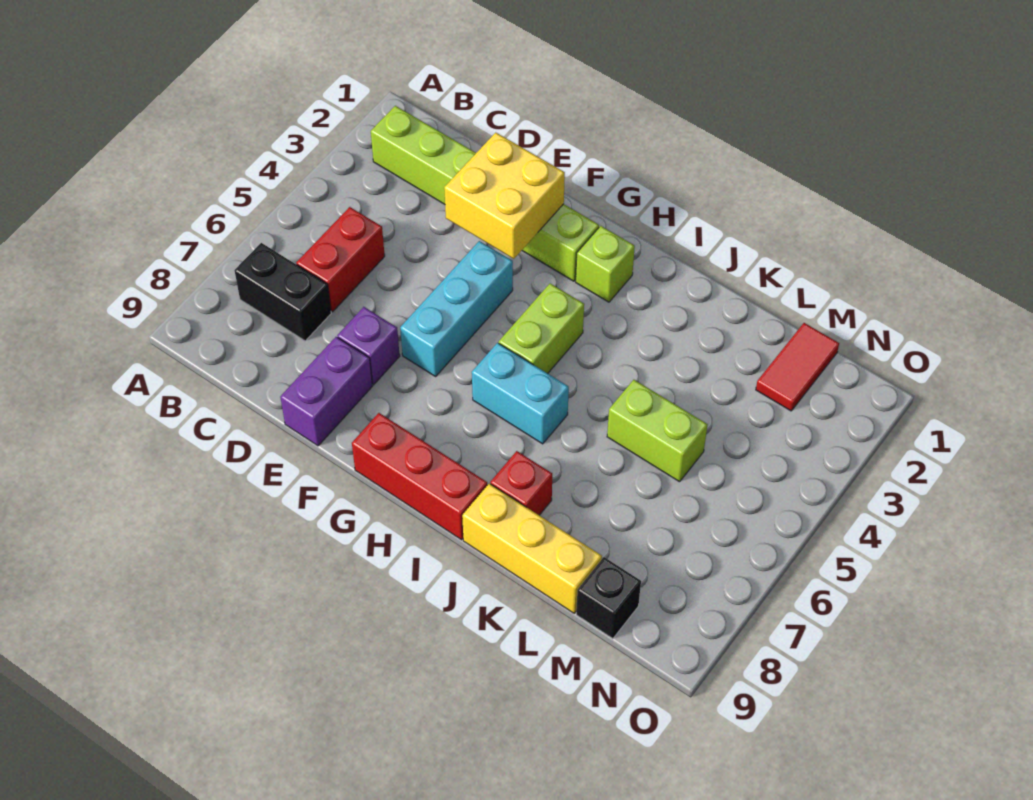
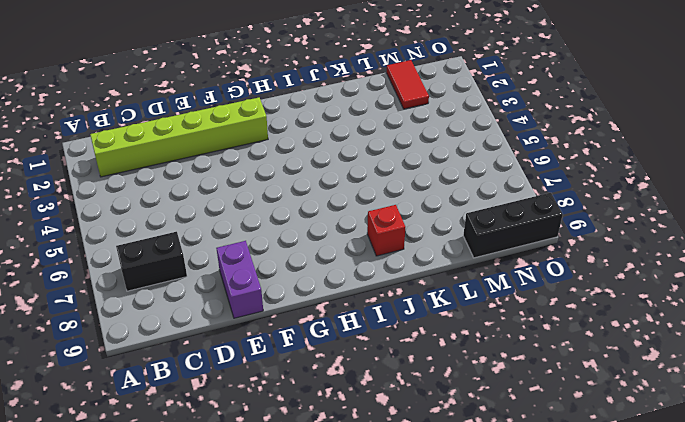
black brick M9:O9 level 1 -> black brick M9 level 1
none -> red brick C5:C6 level 1
none -> purple brick E7 level 1
none -> cyan brick F4:F6 level 1

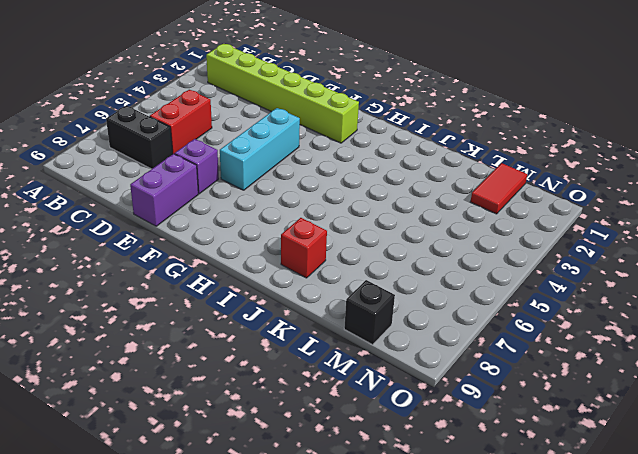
none -> red brick G9:I9 level 1
none -> lime brick H2 level 1
none -> lime brick H4:H5 level 1

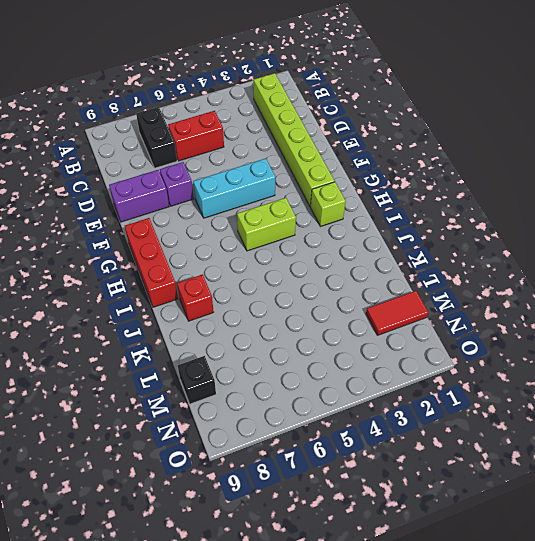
none -> cyan brick H6:I6 level 1
none -> yellow brick J9:L9 level 1
none -> lime brick K5:L5 level 1

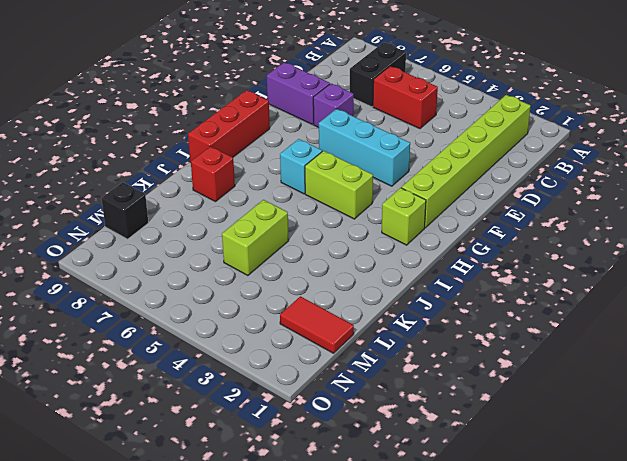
cyan brick H6 level 1 -> cyan brick H6:I6 level 1
none -> yellow brick J9:L9 level 1
none -> yellow brick E2:F3 level 2

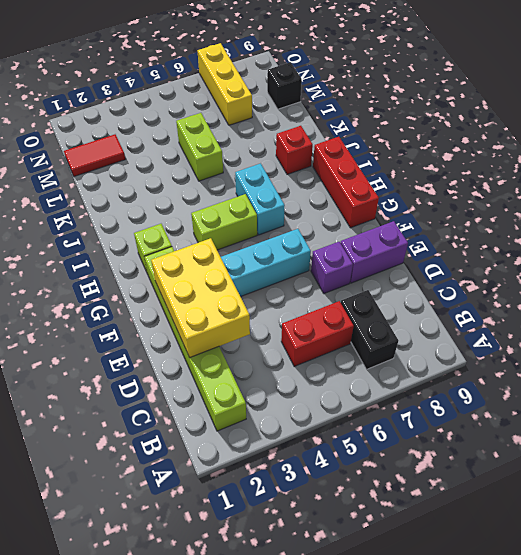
yellow brick D2:F3 level 2 -> yellow brick E2:F3 level 2
yellow brick M7:O7 level 1 -> yellow brick J9:L9 level 1

